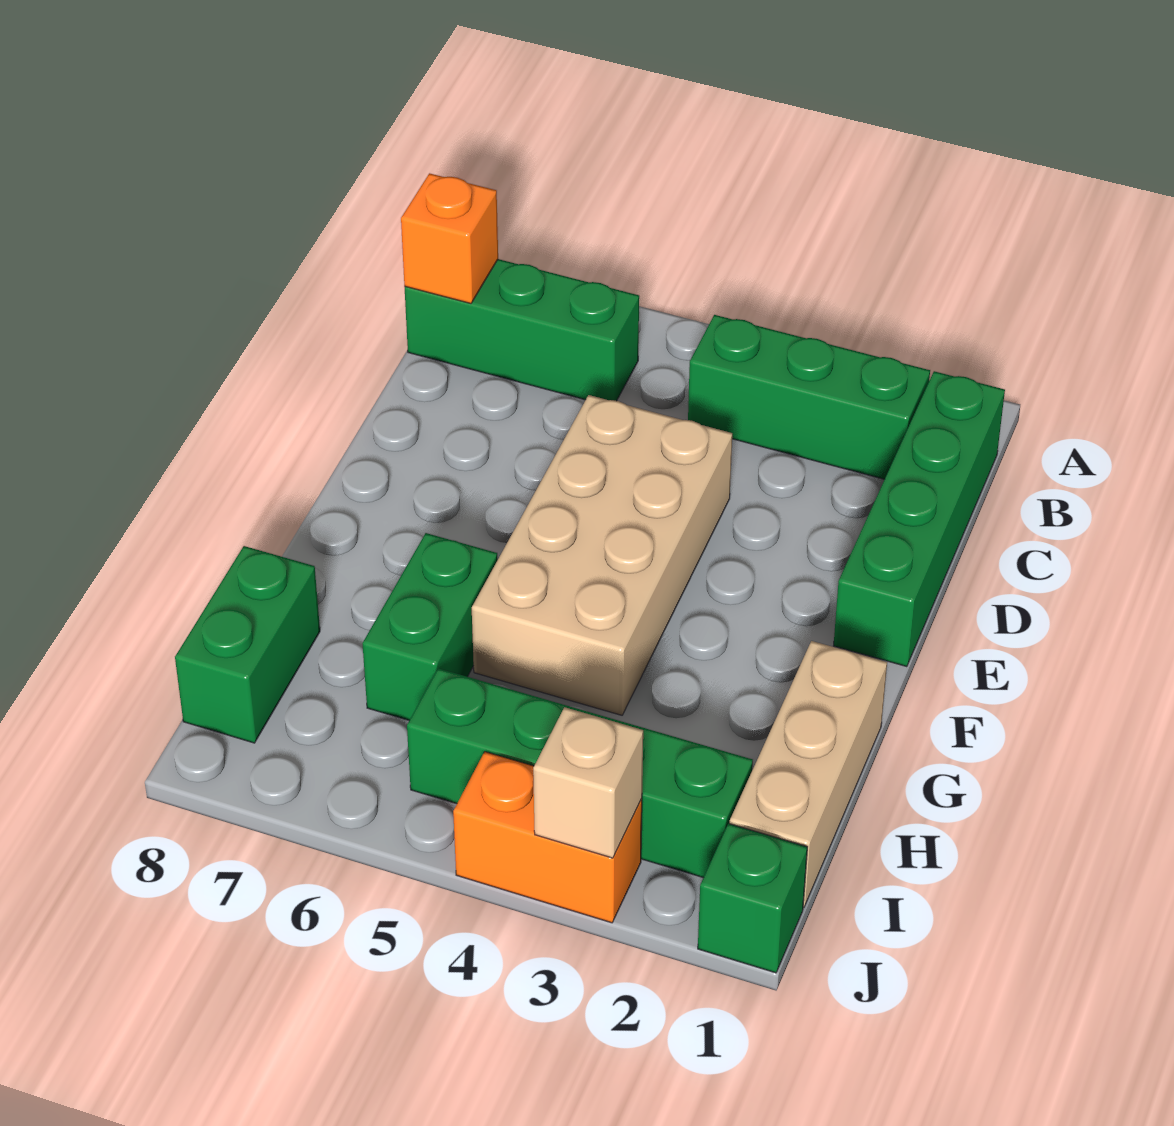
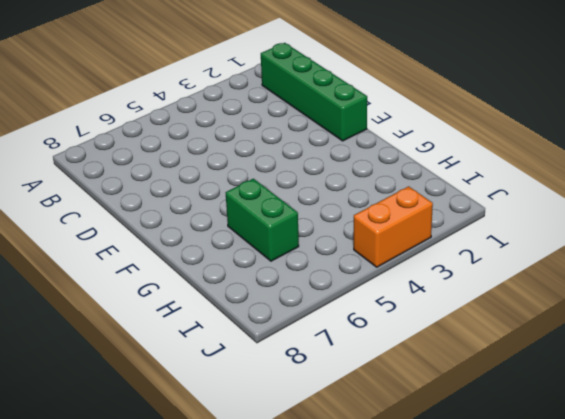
none -> green brick B2:B4 level 1
none -> green brick B6:B8 level 1
none -> tan brick D4:G5 level 1

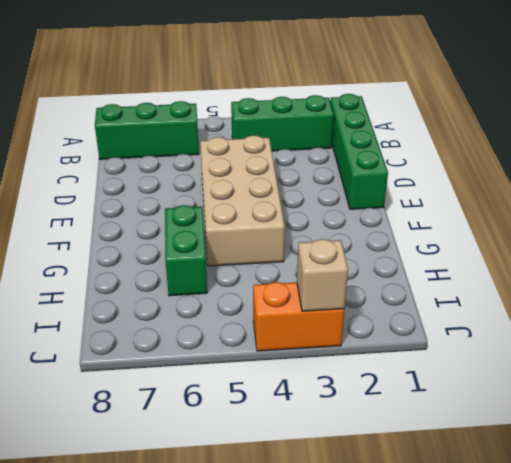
none -> tan brick G1:I1 level 1
none -> green brick H8:I8 level 1
none -> green brick I2:I5 level 1

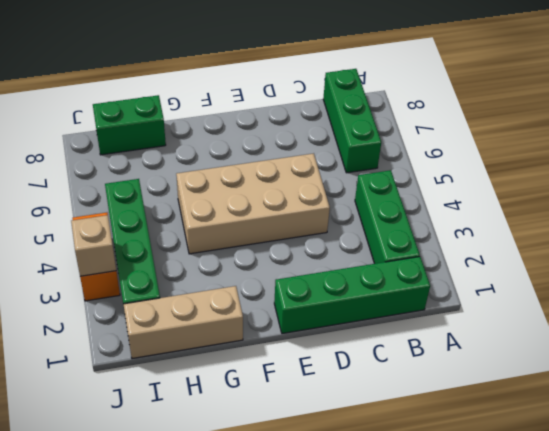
none -> green brick G6:H6 level 1
none -> green brick J1 level 1
none -> orange brick B8 level 2

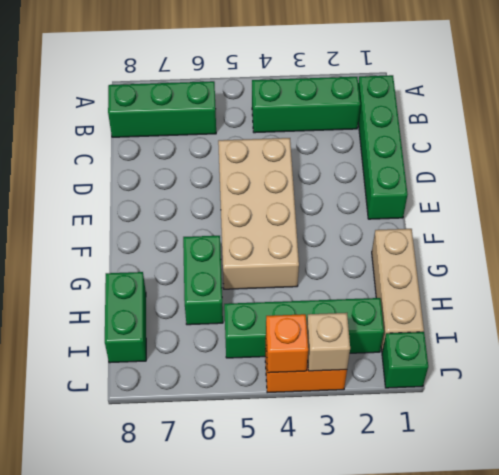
orange brick J4 level 2 -> orange brick B8 level 2

